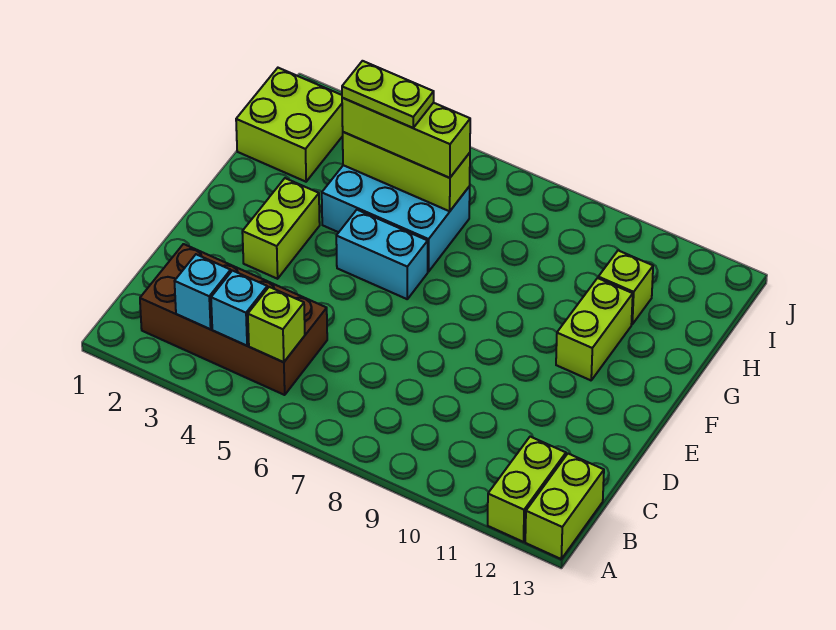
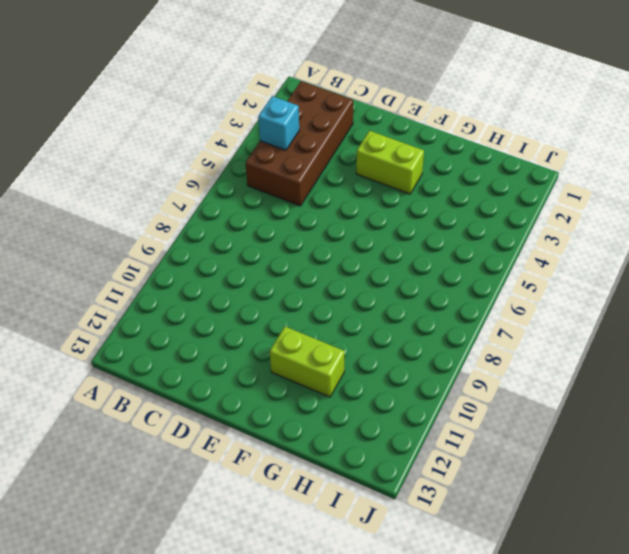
none -> lime brick A12:B12 level 1
none -> lime brick A13:B13 level 1
none -> cyan brick F5:F6 level 1

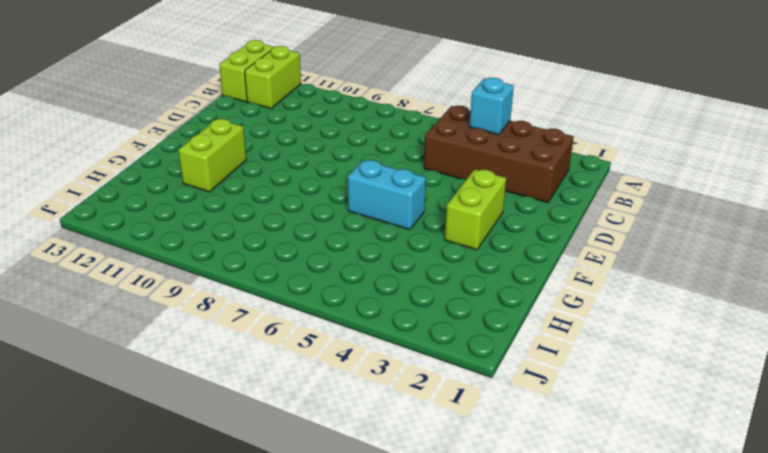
none -> cyan brick G4:H6 level 1
none -> lime brick H1:I2 level 1
none -> lime brick H11 level 1

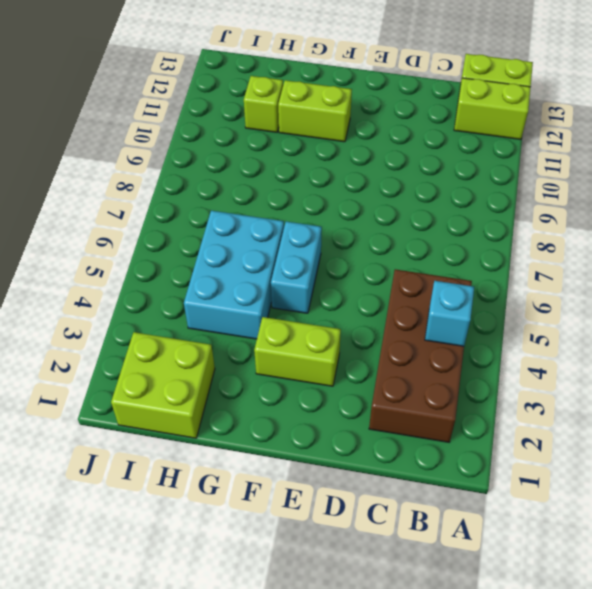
none -> cyan brick B3 level 2
none -> lime brick B5 level 2
none -> lime brick H4:H6 level 2

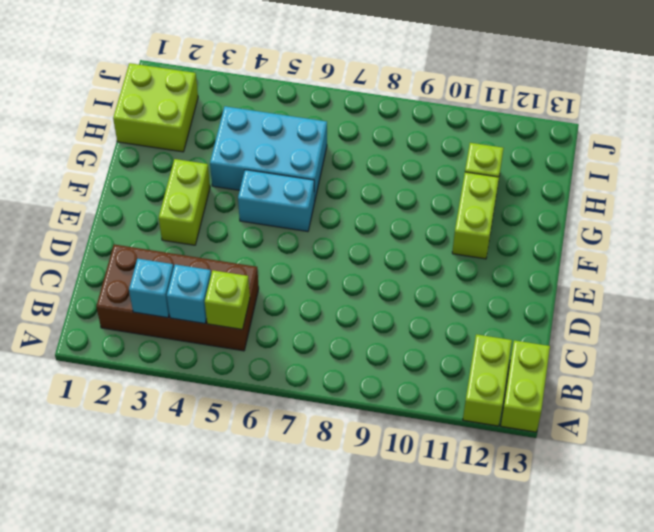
none -> lime brick H4:H6 level 2
none -> lime brick H4:H6 level 3
none -> lime plate H4:H5 level 4

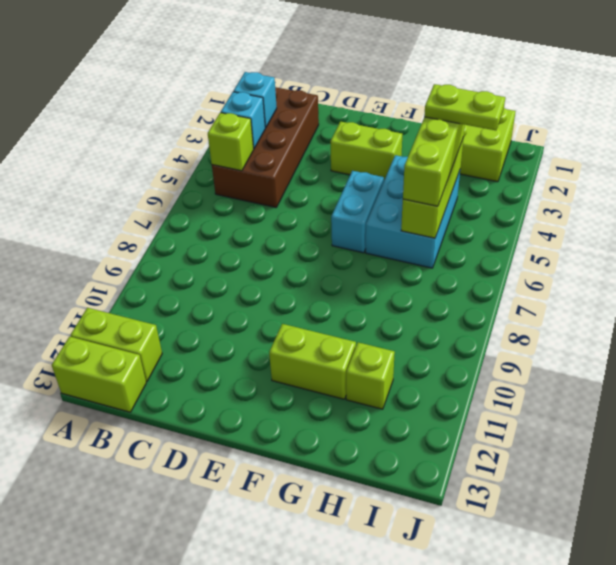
lime plate H4:I4 level 4 -> lime plate H4:H5 level 4

